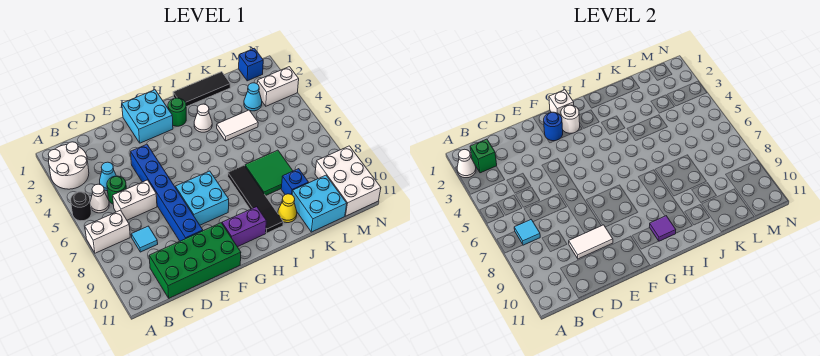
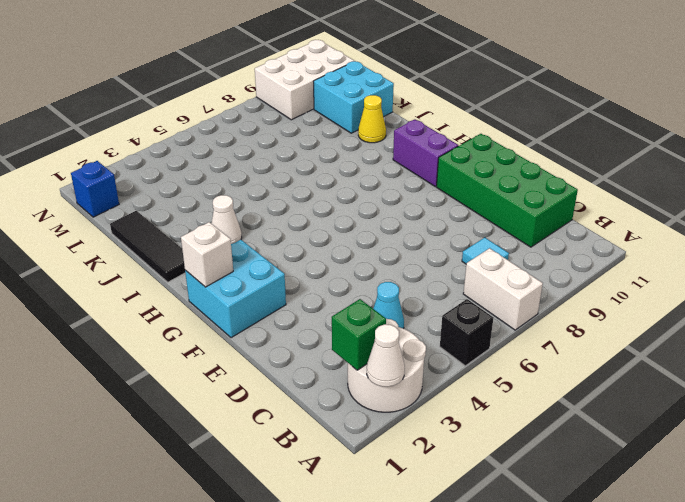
black brick A5 level 1 -> black round brick A5 level 1
none -> white cone B5 level 1
none -> green round brick C5 level 1
none -> white brick C6:D6 level 1
none -> blue brick E4:E9 level 1

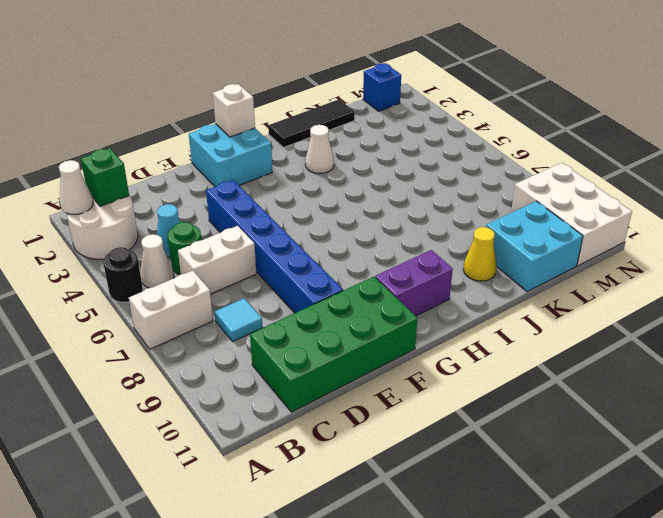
none -> cyan brick F7:G8 level 1
none -> green round brick H2 level 1
none -> black tile I7:I10 level 1
none -> white tile J4:K4 level 1

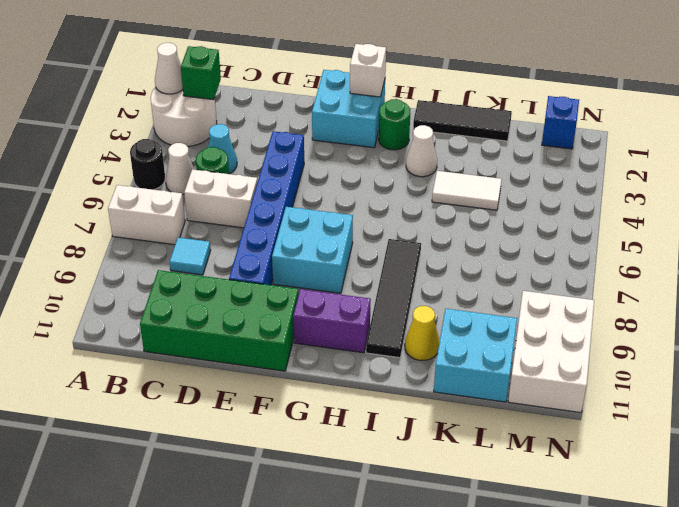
none -> green tile J7:K8 level 1
none -> blue brick K9 level 1
none -> cyan cone L3 level 1
none -> white brick M3:N3 level 1

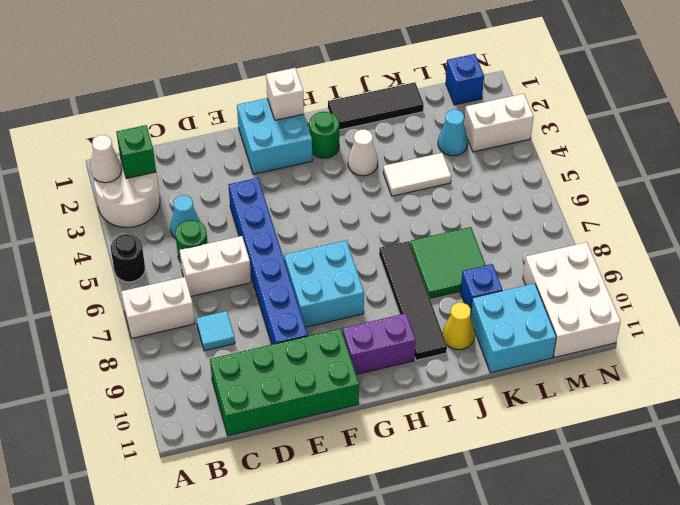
none -> white cone B5 level 1
none -> cyan tile B7 level 2
none -> white tile D9:E9 level 2
none -> blue round brick F2 level 2

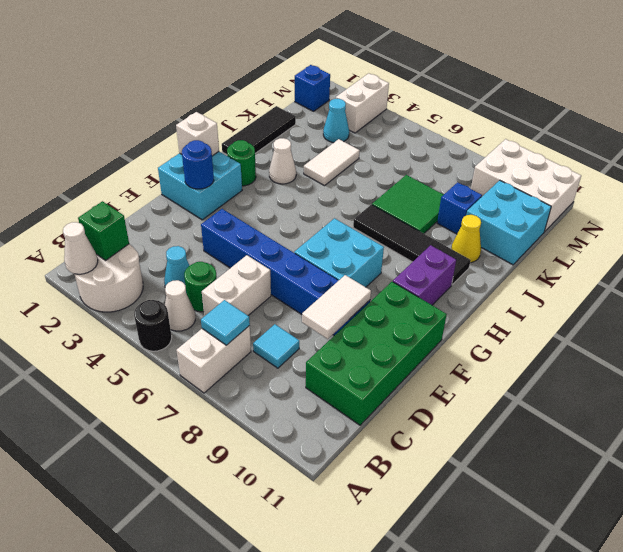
none -> white round brick G2 level 2
none -> purple tile H10 level 2

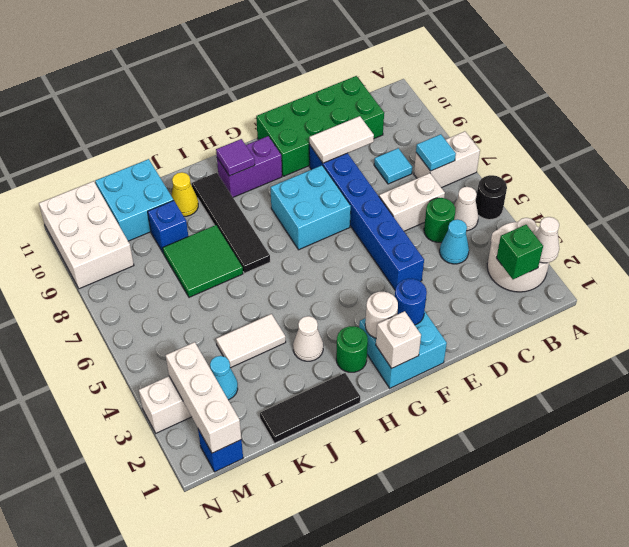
white brick M1:M3 level 2 -> none

